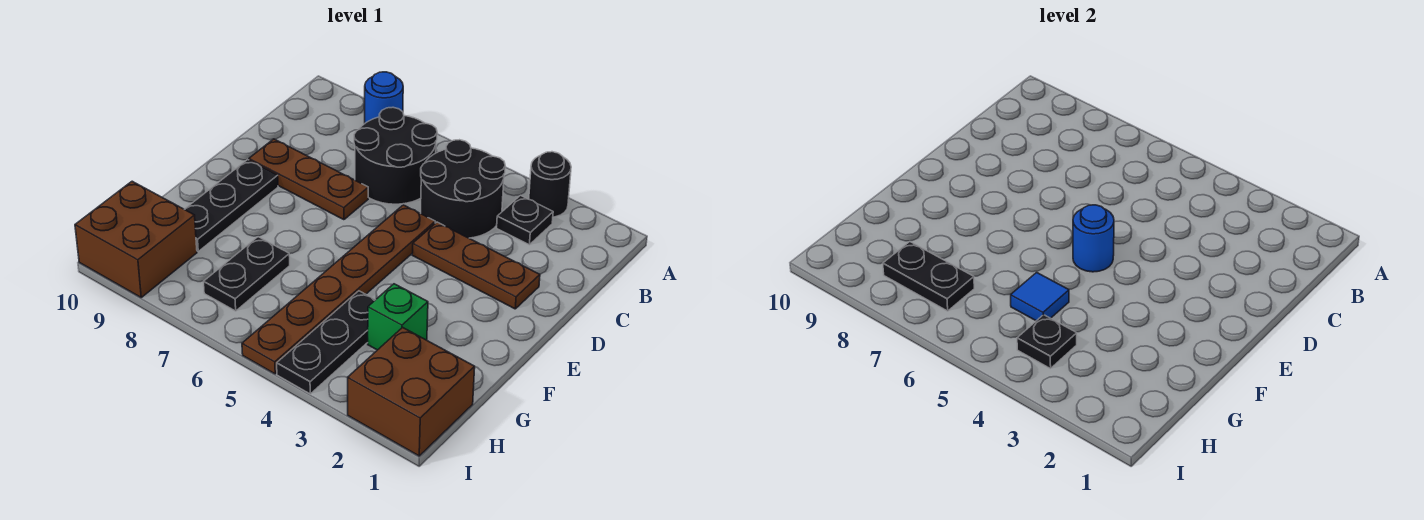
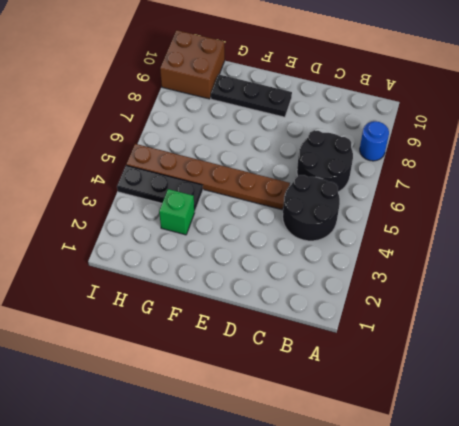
none -> black round brick A3 level 1
none -> black plate B3 level 1
none -> brown plate D2:D4 level 1

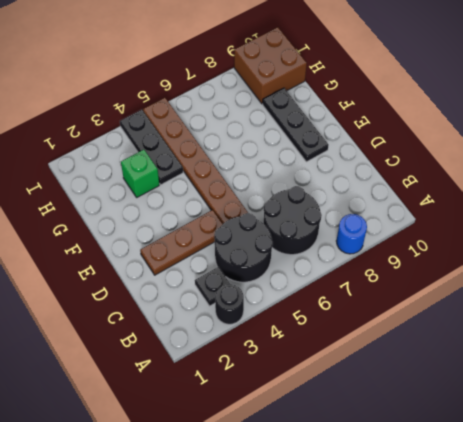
none -> brown plate D7:D9 level 1
none -> black plate G7:H7 level 1
none -> brown brick H1:I2 level 1

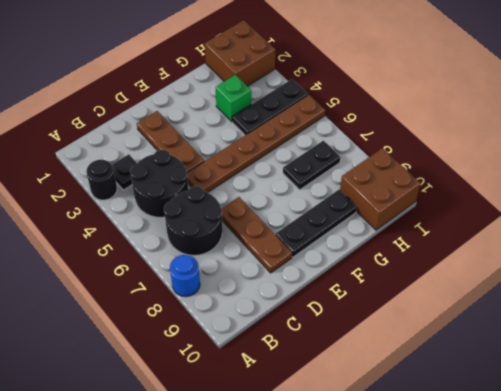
none -> blue round brick E5 level 2
none -> blue tile G5 level 2
none -> black plate H4 level 2

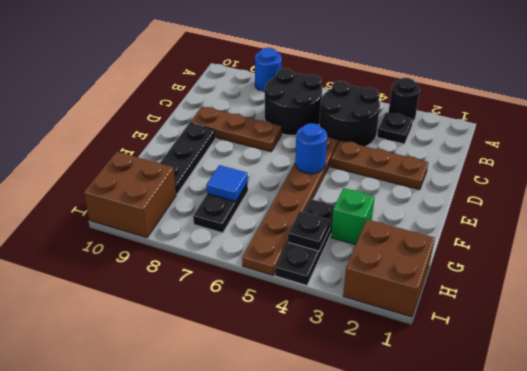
blue tile G7 level 2 -> blue tile G5 level 2
none -> black plate H7:H8 level 2

